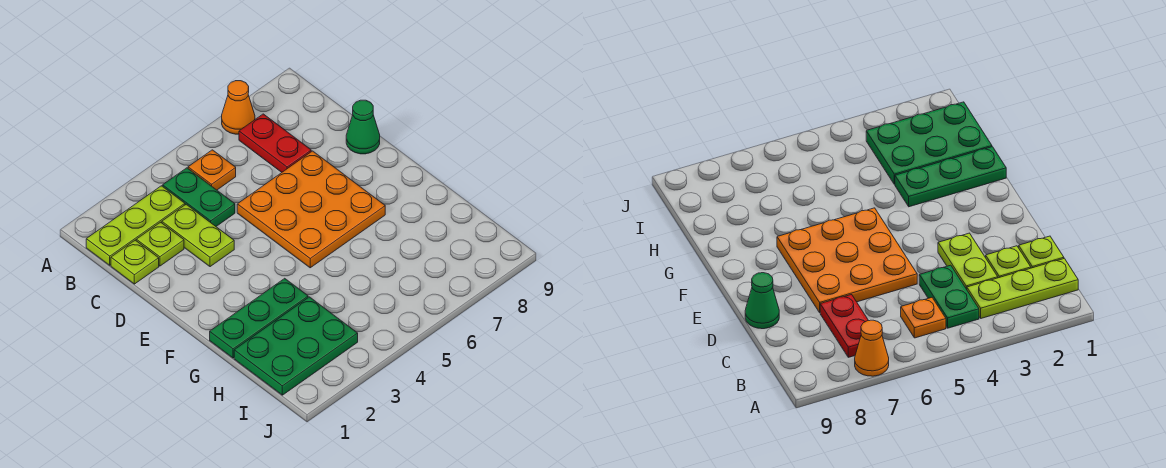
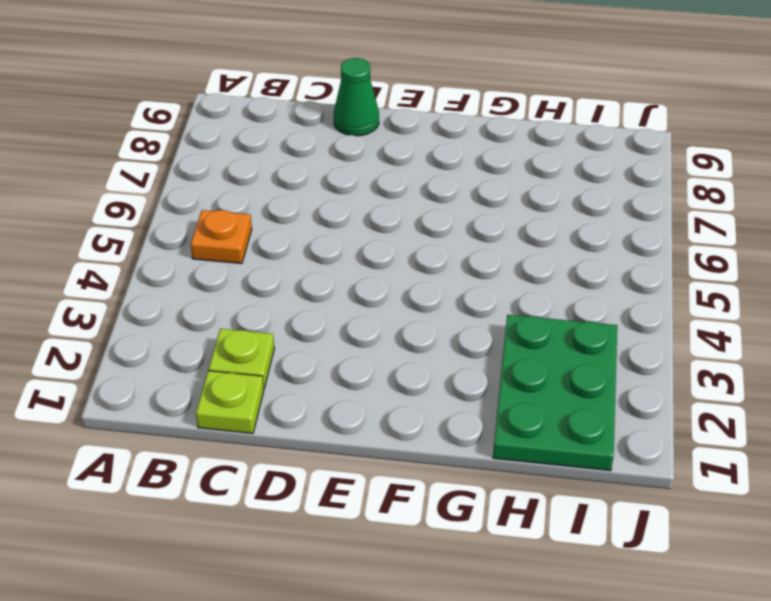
none -> orange cone A7 level 1
none -> lime plate B1:B3 level 1
none -> green plate B4:C4 level 1

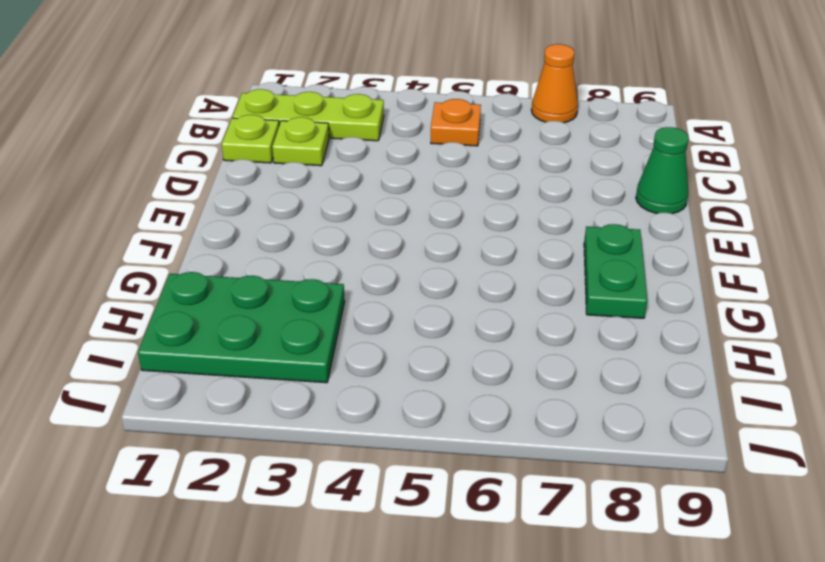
green plate F8:G8 level 1 -> green plate B4:C4 level 1
none -> red plate B7:C7 level 1
none -> lime plate C3:D3 level 1
none -> orange plate D5:F7 level 1

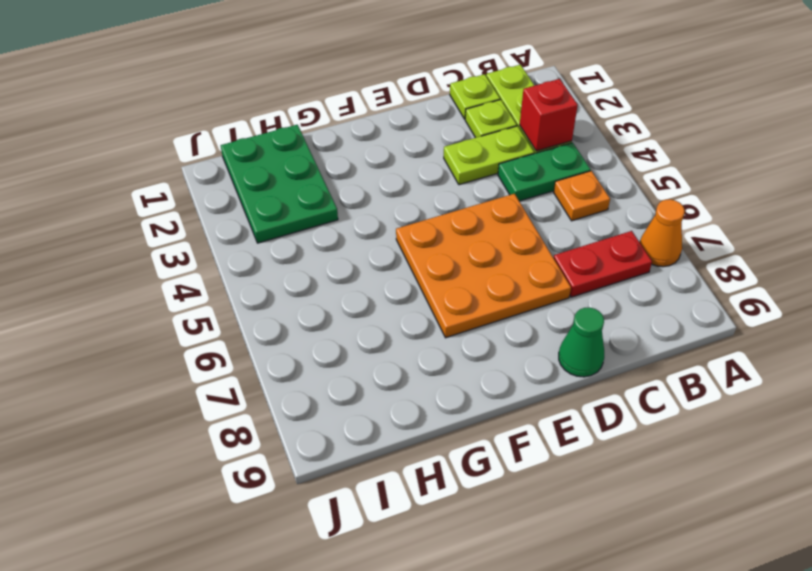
red brick B3 level 2 -> none
none -> green plate G1:G3 level 1

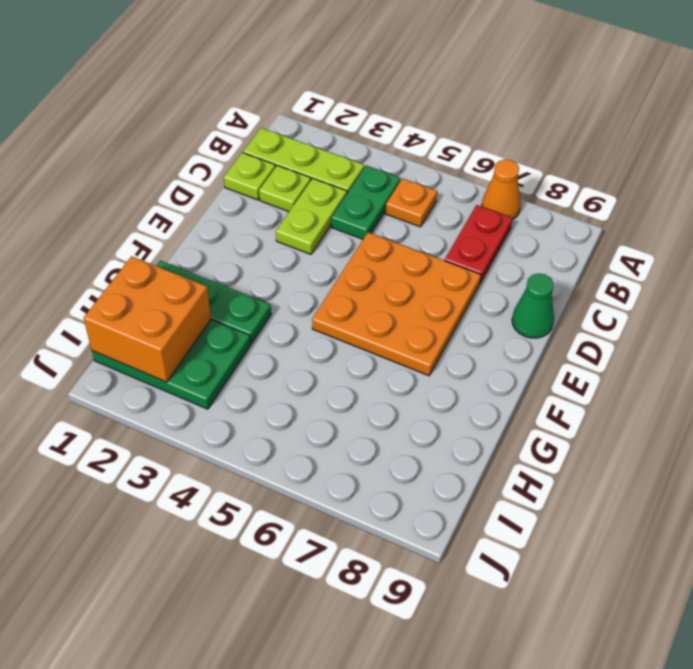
orange brick H1:I2 level 2 -> none

